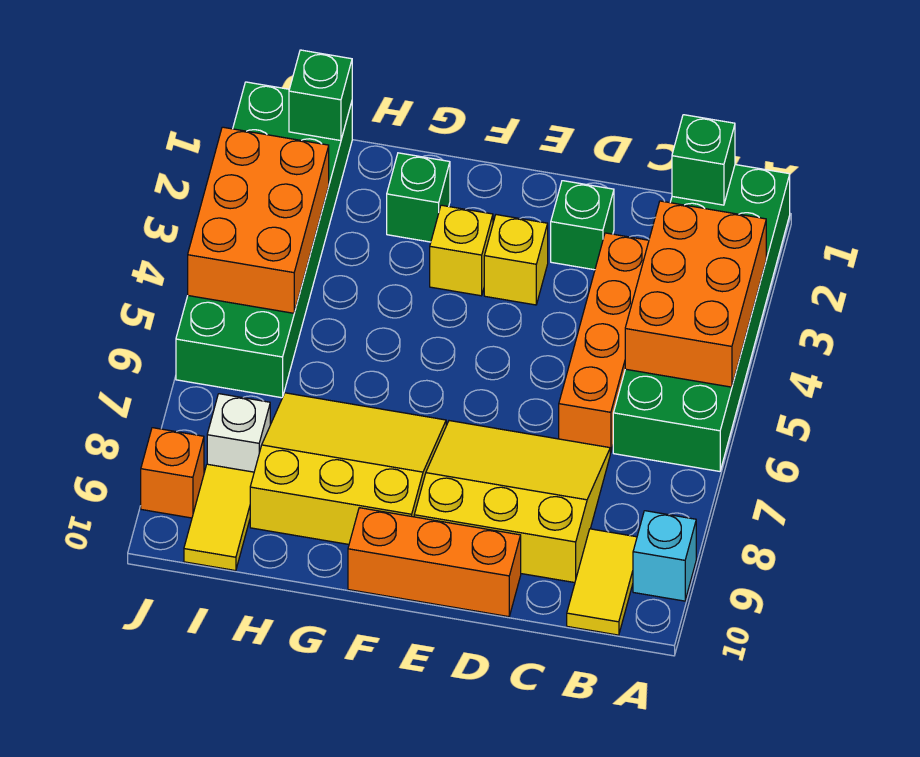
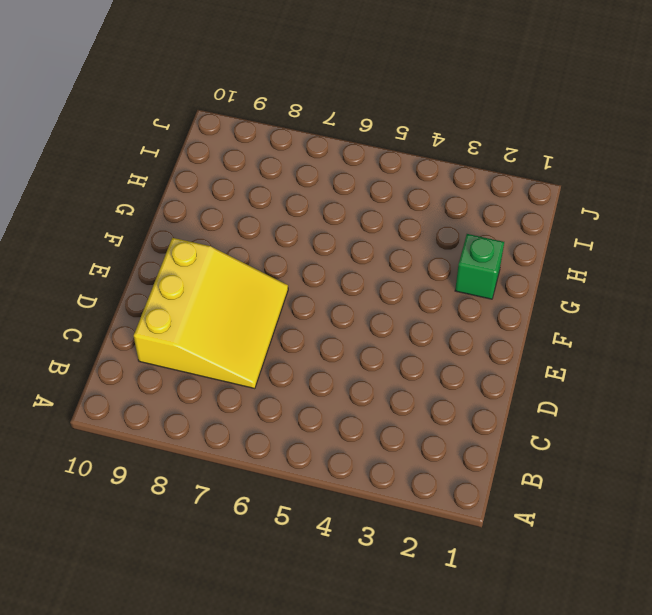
none -> green brick A1:B6 level 1
none -> cyan brick A9 level 1
none -> yellow tile B9:B10 level 1

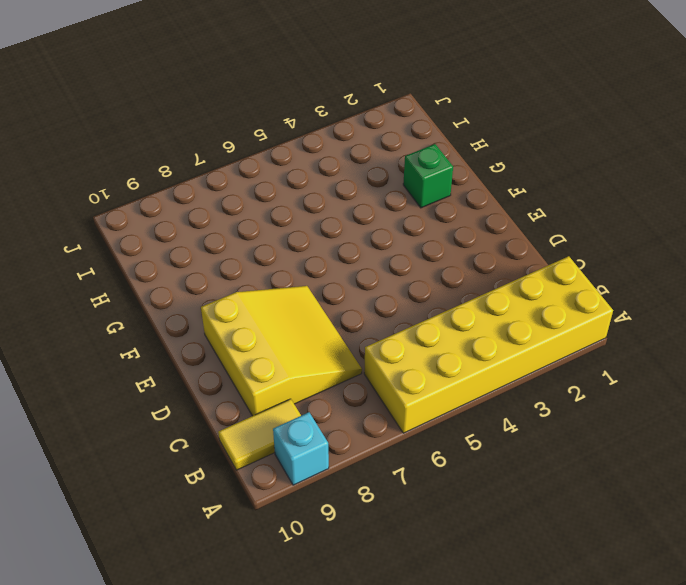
yellow brick A1:B6 level 1 -> green brick A1:B6 level 1
none -> orange brick C3:C6 level 1
none -> green brick D2 level 1
none -> orange brick D10:F10 level 1

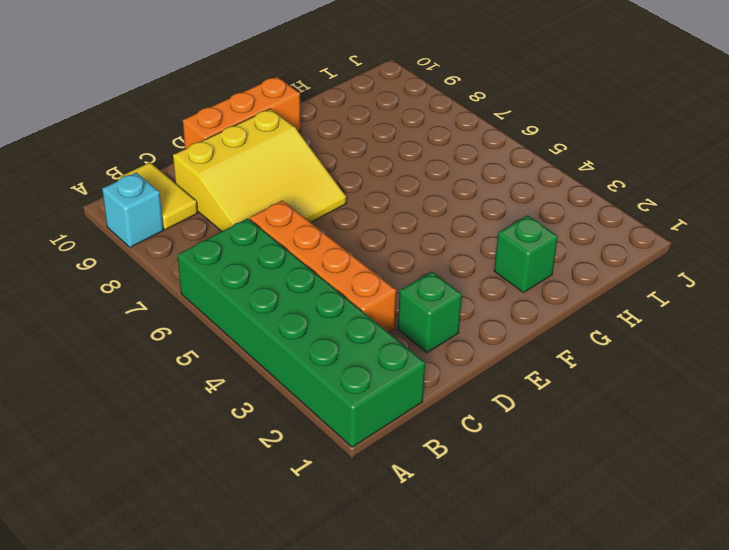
none -> yellow brick E3 level 1
none -> yellow brick F3 level 1
none -> yellow slope F7:H9 level 1 top 9

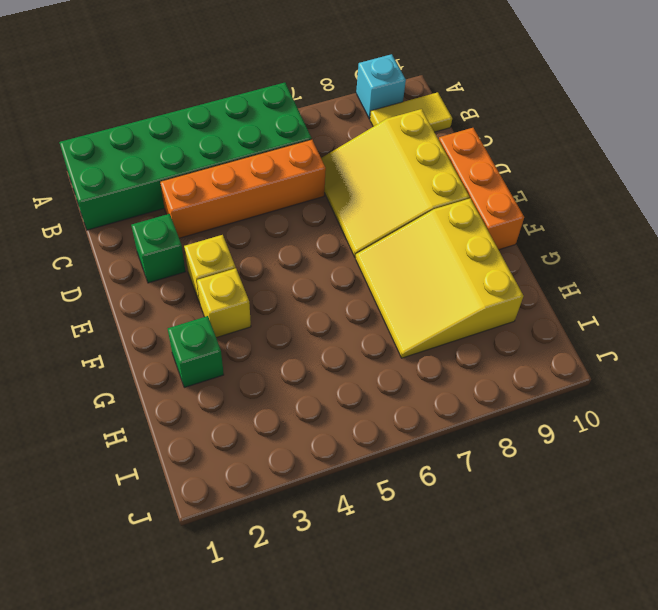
none -> green brick I1:J6 level 1
none -> white brick I8 level 1
none -> yellow tile I9:I10 level 1

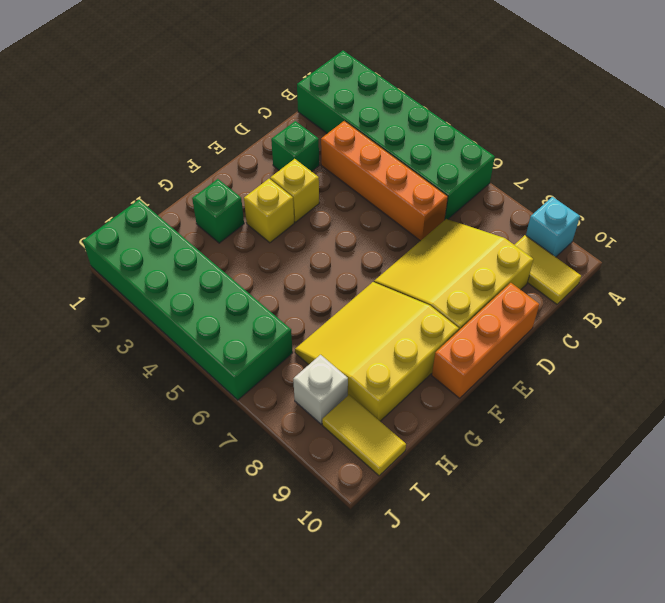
none -> orange brick J9 level 1
none -> orange brick A3:B5 level 2
none -> green brick B1 level 2

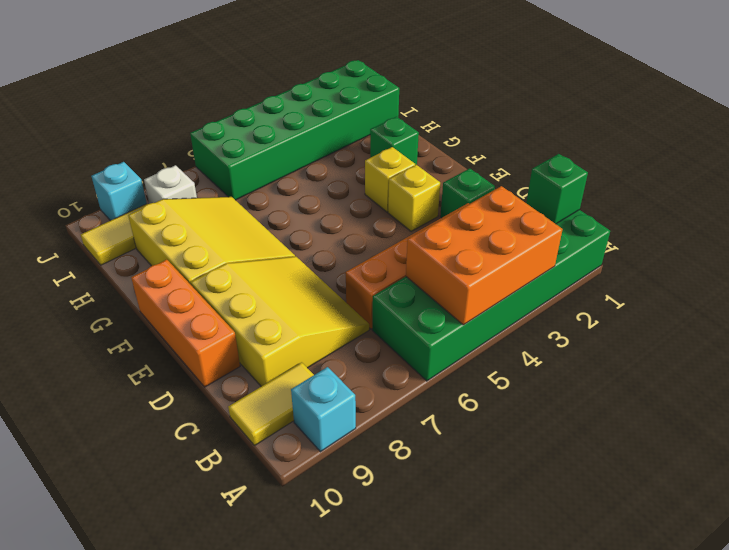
cyan brick J9 level 1 -> orange brick J9 level 1
none -> green brick I1 level 2
none -> orange brick I3:J5 level 2

